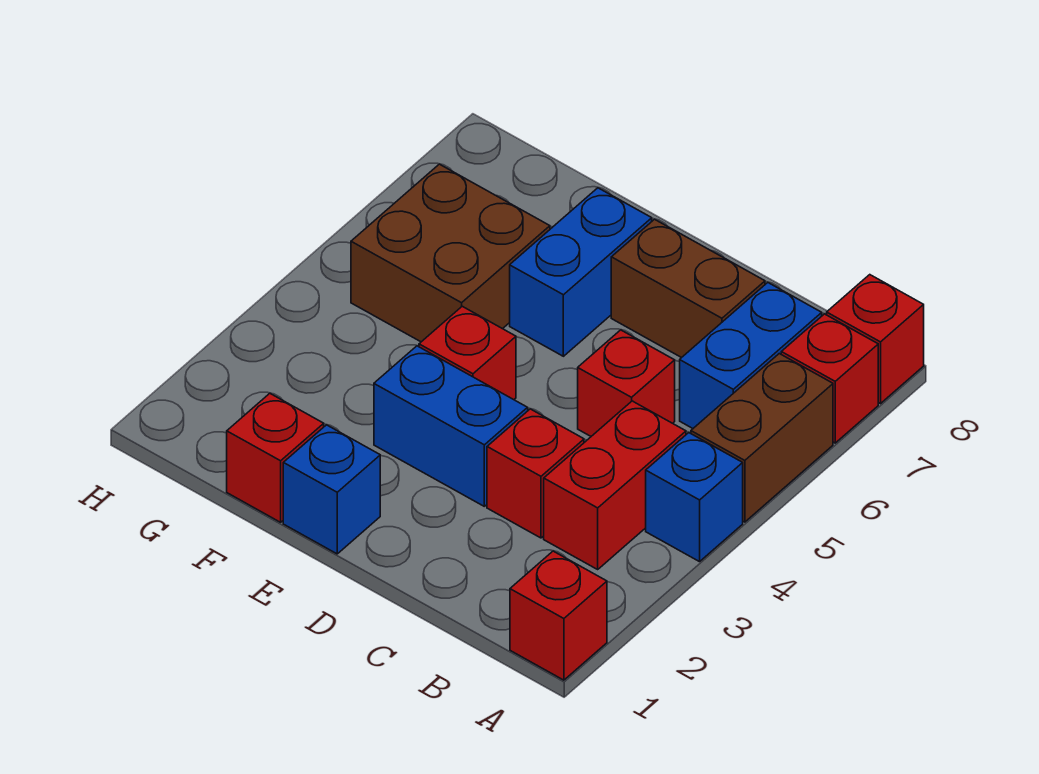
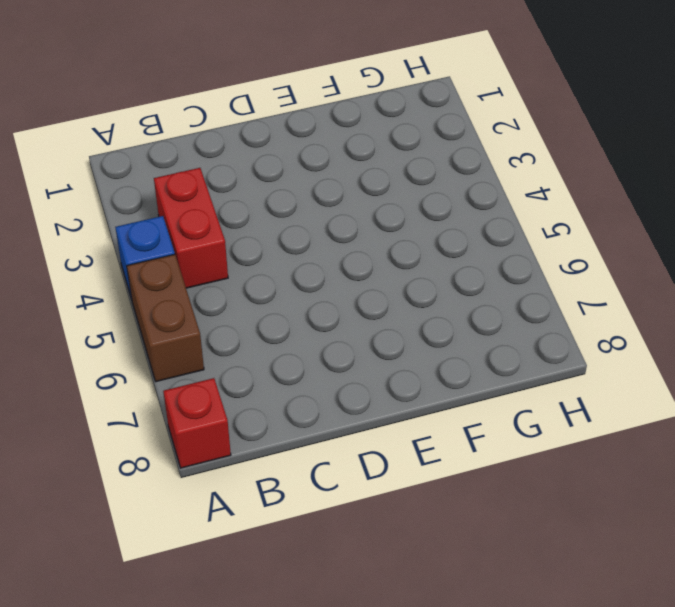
none -> red brick A1 level 1
none -> red brick A7 level 1
none -> blue brick B6:B7 level 1

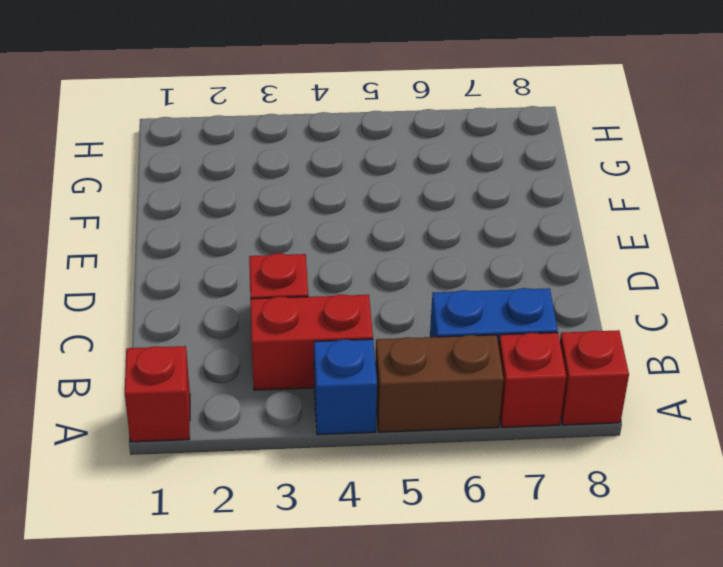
none -> red brick C5 level 1
none -> brown brick C7:D7 level 1
none -> blue brick D3:E3 level 1

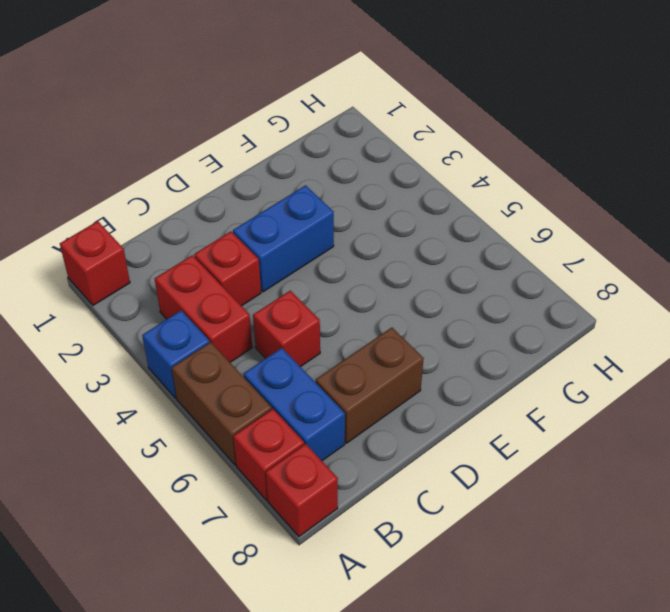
none -> blue brick E1 level 1
none -> red brick E4 level 1
none -> blue brick E6:E7 level 1

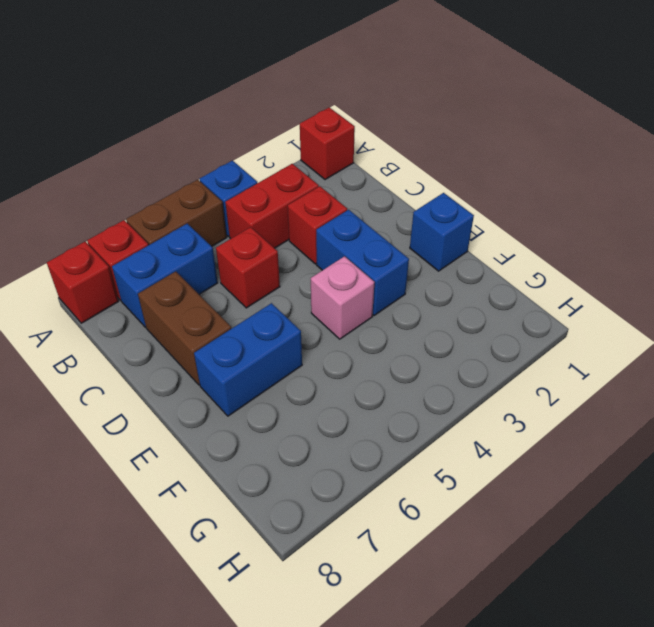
pink brick E4 level 1 -> red brick E4 level 1
none -> red brick F1 level 1
none -> brown brick F5:G6 level 1

